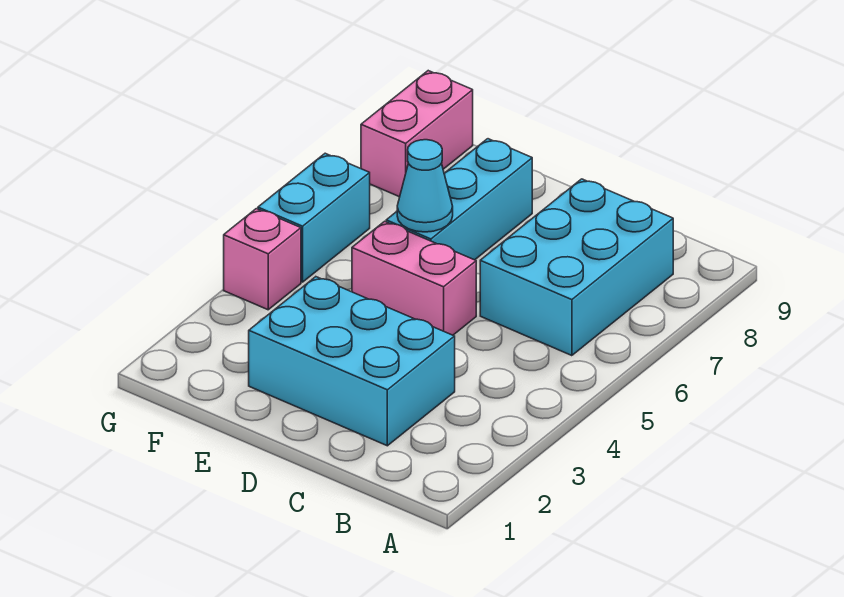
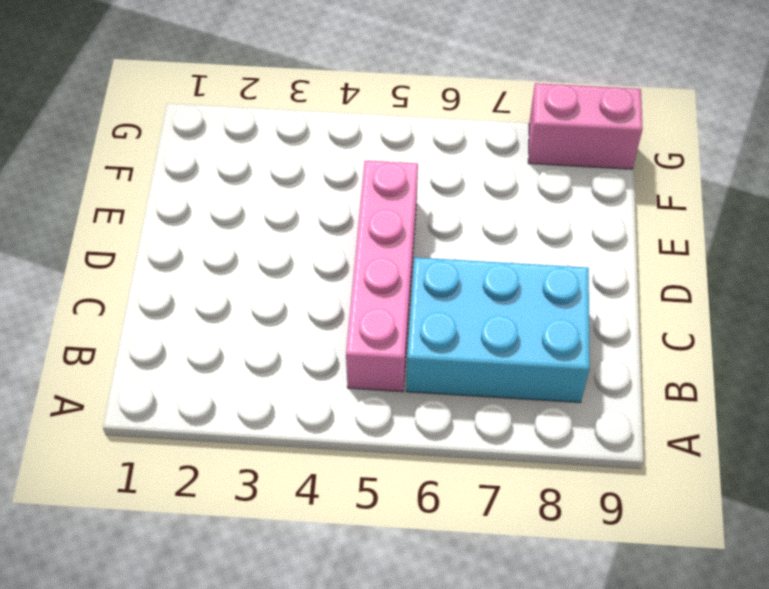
pink brick B5:E5 level 1 -> pink brick D5:E5 level 1
none -> cyan brick C2:E3 level 1
none -> cyan brick E6:E8 level 1

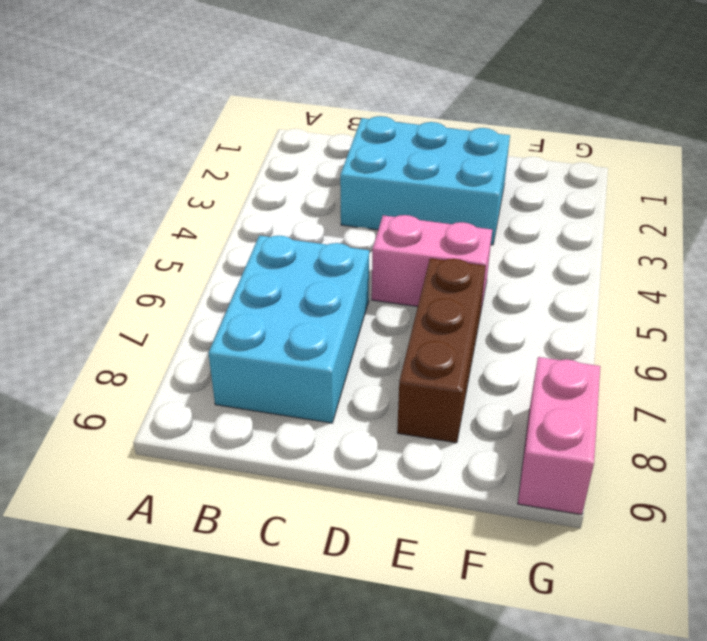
brown brick E6:E8 level 1 -> cyan brick E6:E8 level 1
none -> pink brick G4 level 1
none -> cyan brick G5:G6 level 1

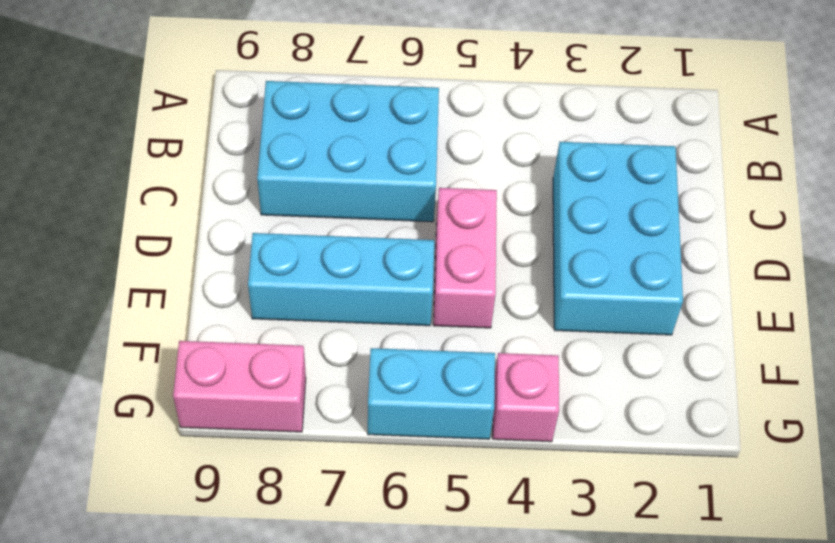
none -> cyan cone E6 level 2

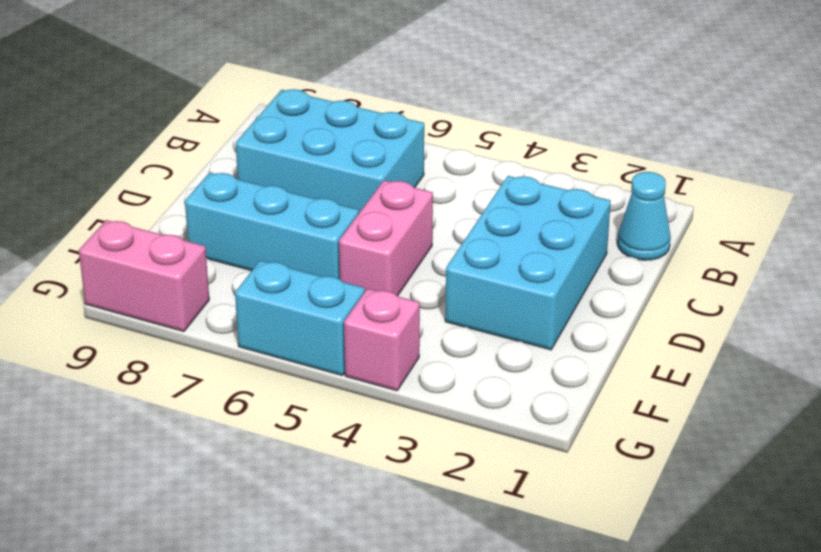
cyan cone B1 level 1 -> cyan cone E6 level 2

